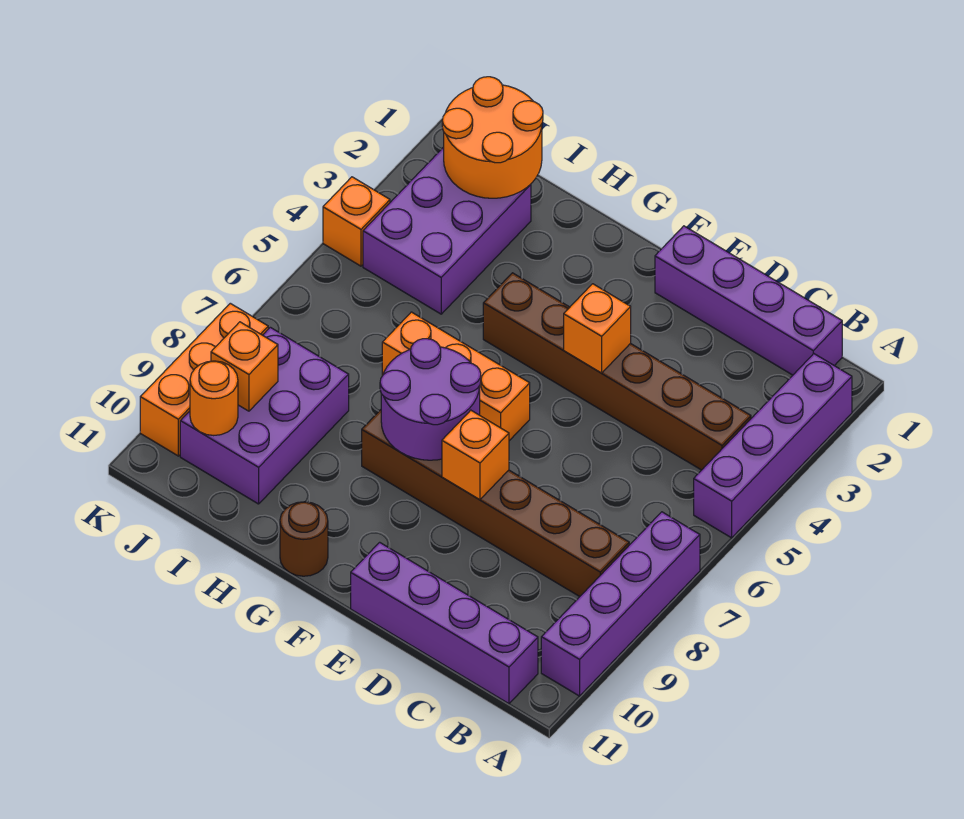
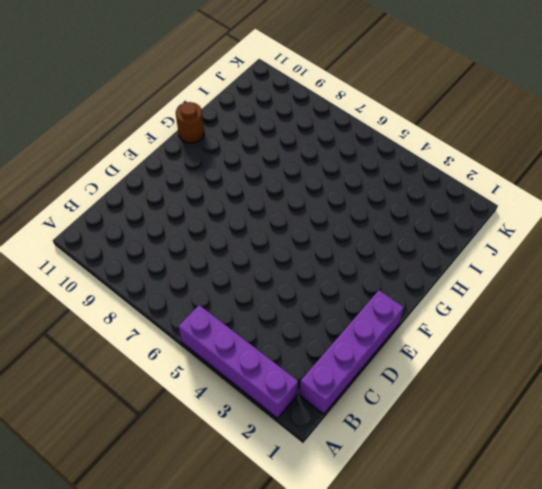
none -> purple brick A7:A10 level 1
none -> brown brick B4:G4 level 1
none -> brown brick B8:G8 level 1

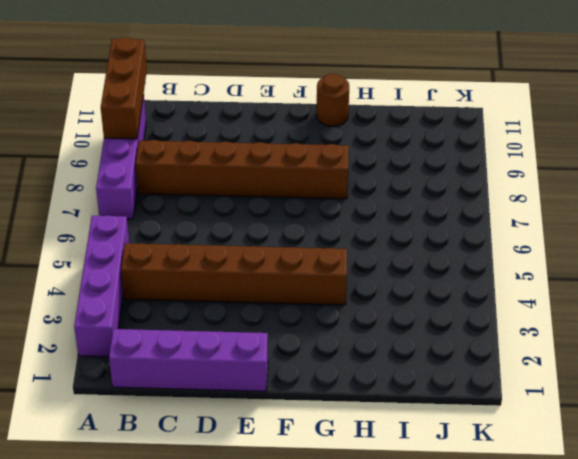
brown brick A9:A11 level 2 -> none
none -> purple brick B11:E11 level 1
none -> orange brick F6:H6 level 1
none -> purple brick I2:J4 level 1

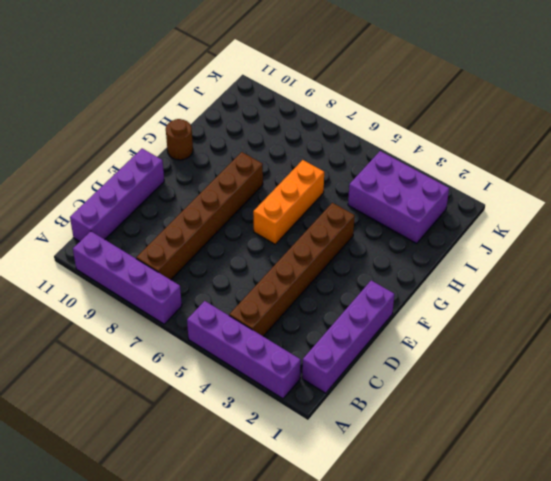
none -> purple brick I8:J10 level 1
none -> orange brick K4 level 1
none -> orange brick K8:K10 level 1

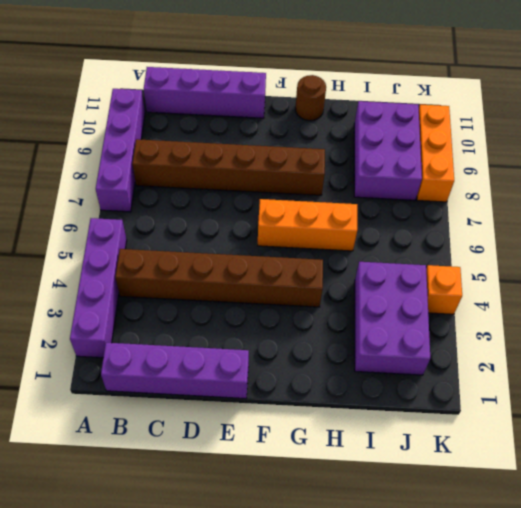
none -> orange brick E4 level 2
none -> orange brick E8 level 2
none -> purple round brick F7:G8 level 2

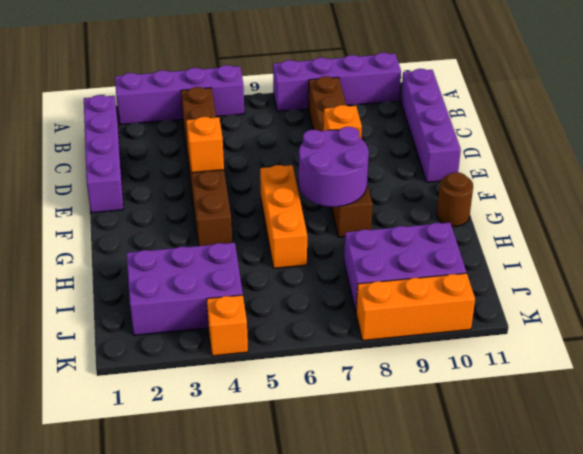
none -> orange round brick I1:J2 level 2
none -> orange brick J9 level 2
none -> orange round brick J10 level 2

